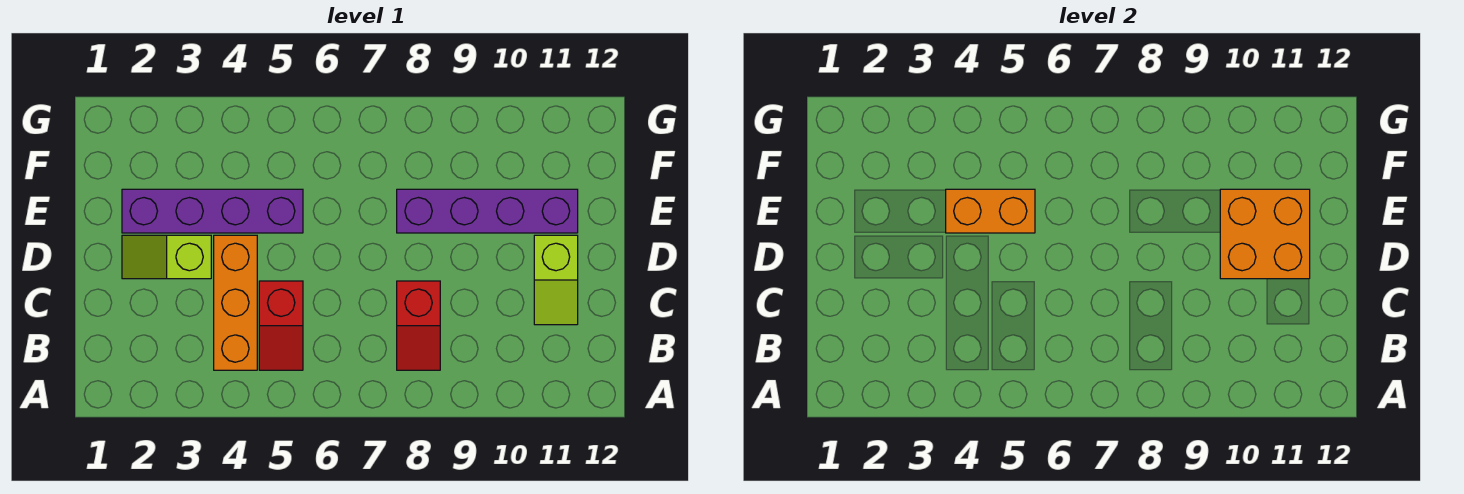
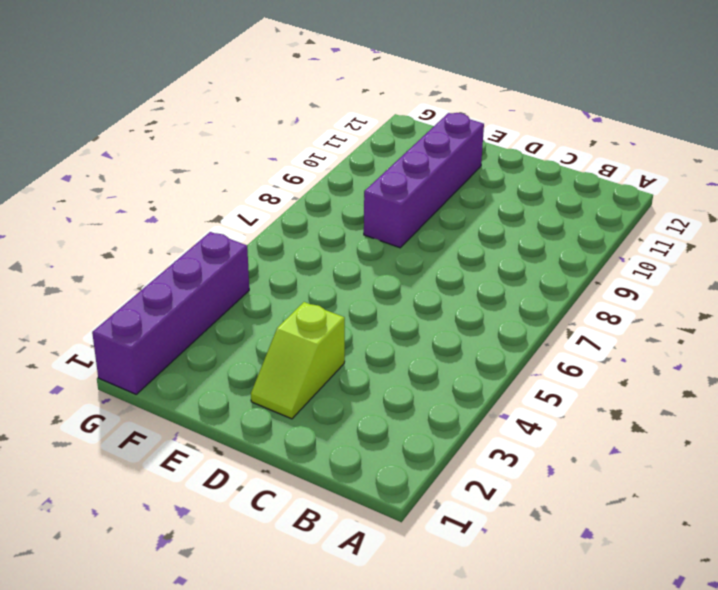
purple brick G1:G4 level 1 -> purple brick E2:E5 level 1
none -> orange brick B4:D4 level 1
none -> red slope B5:C5 level 1 top C

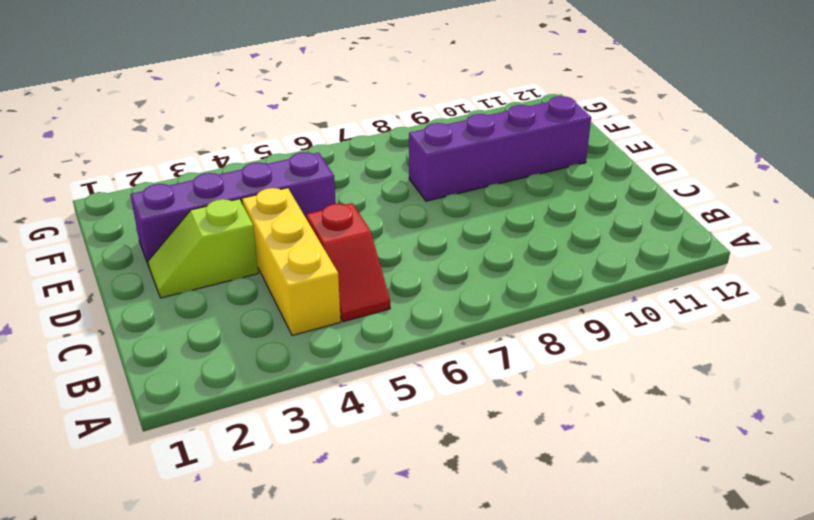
yellow brick B4:D4 level 1 -> orange brick B4:D4 level 1
none -> red slope B8:C8 level 1 top C
none -> lime slope C11:D11 level 1 top D

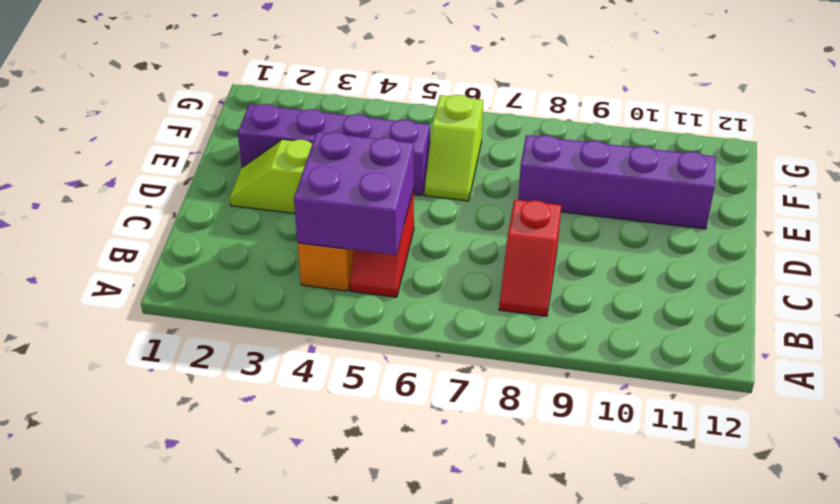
purple brick B4:C5 level 2 -> none
lime slope E6:F6 level 1 top F -> lime slope C11:D11 level 1 top D
none -> orange brick D10:E11 level 2
none -> orange brick E4:E5 level 2

